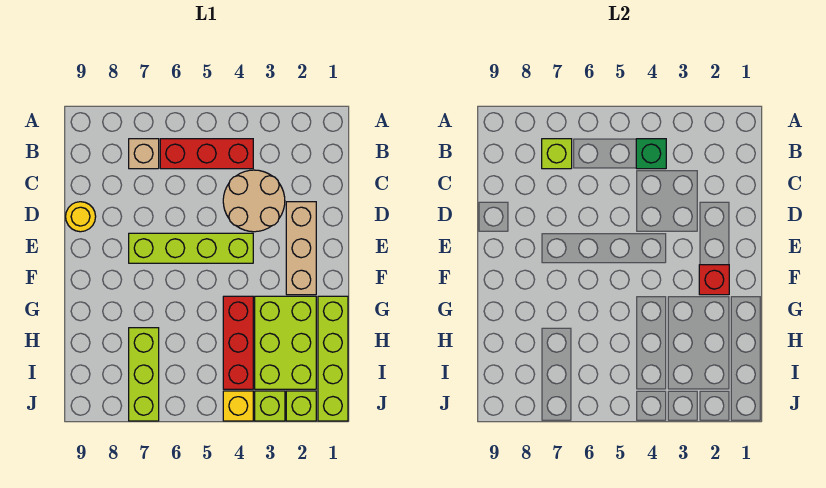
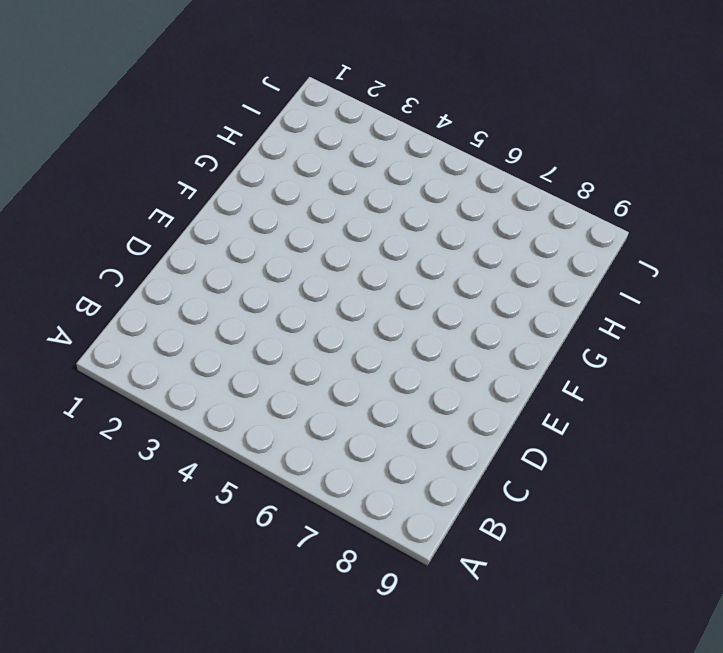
none -> red brick B4:B6 level 1
none -> tan brick B7 level 1
none -> tan round brick C3:D4 level 1

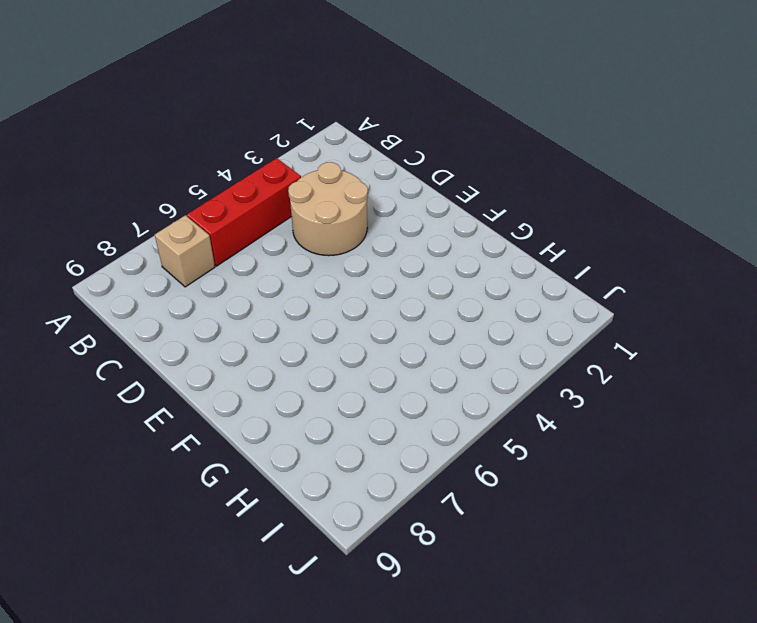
none -> tan brick D2:F2 level 1
none -> yellow round brick D9 level 1
none -> lime brick E4:E7 level 1

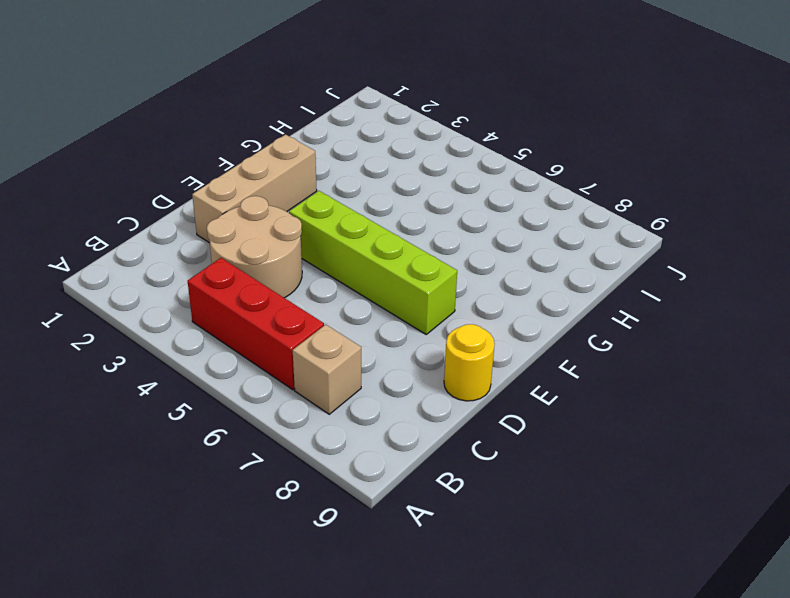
none -> lime brick G1:J1 level 1
none -> lime brick G2:I3 level 1
none -> red brick G4:I4 level 1

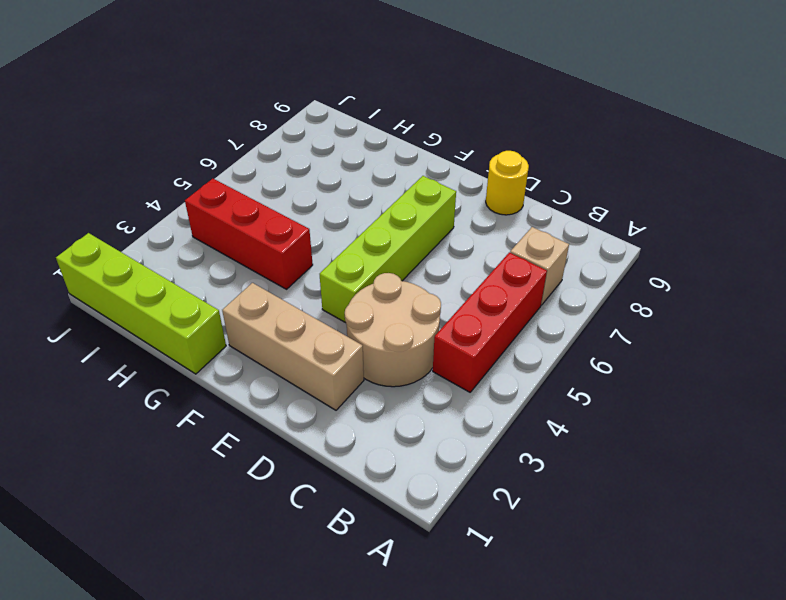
none -> lime brick G2:I3 level 1
none -> lime brick H7:J7 level 1
none -> lime brick J2 level 1

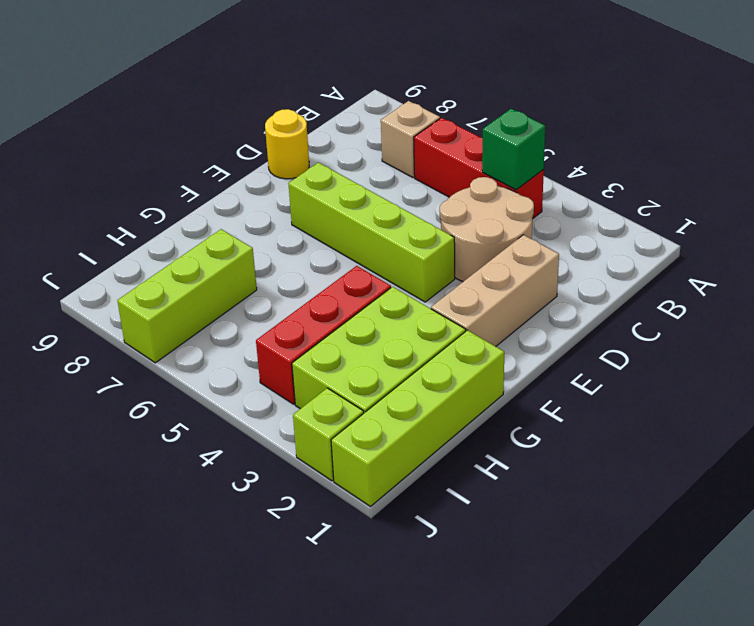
none -> lime brick J3 level 1
none -> yellow brick J4 level 1
none -> lime brick B7 level 2

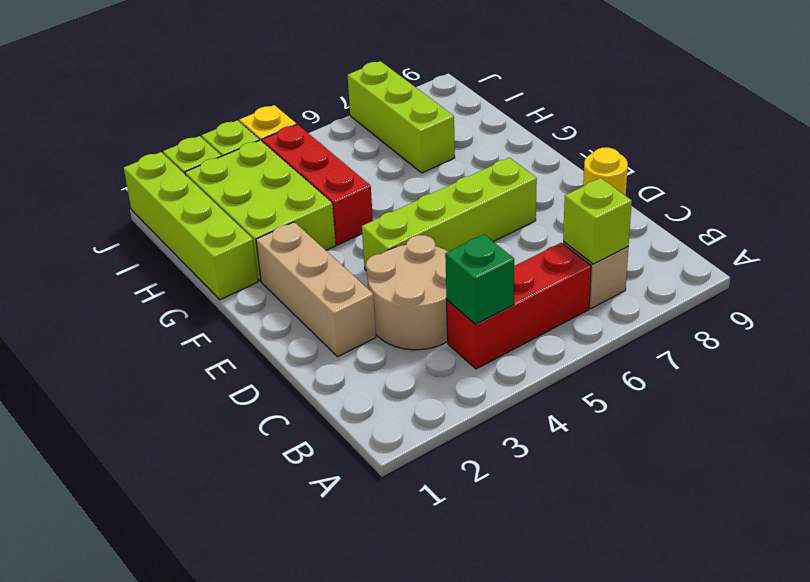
none -> red brick F2 level 2

